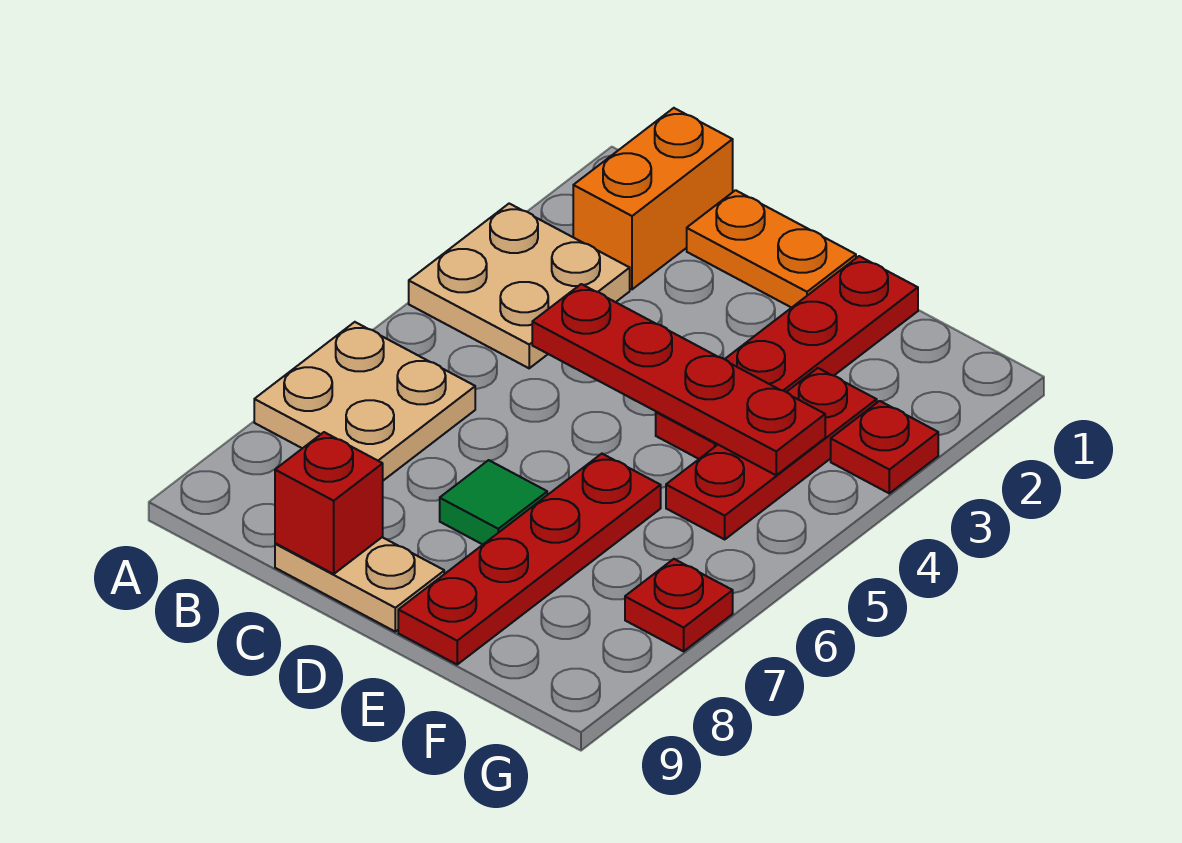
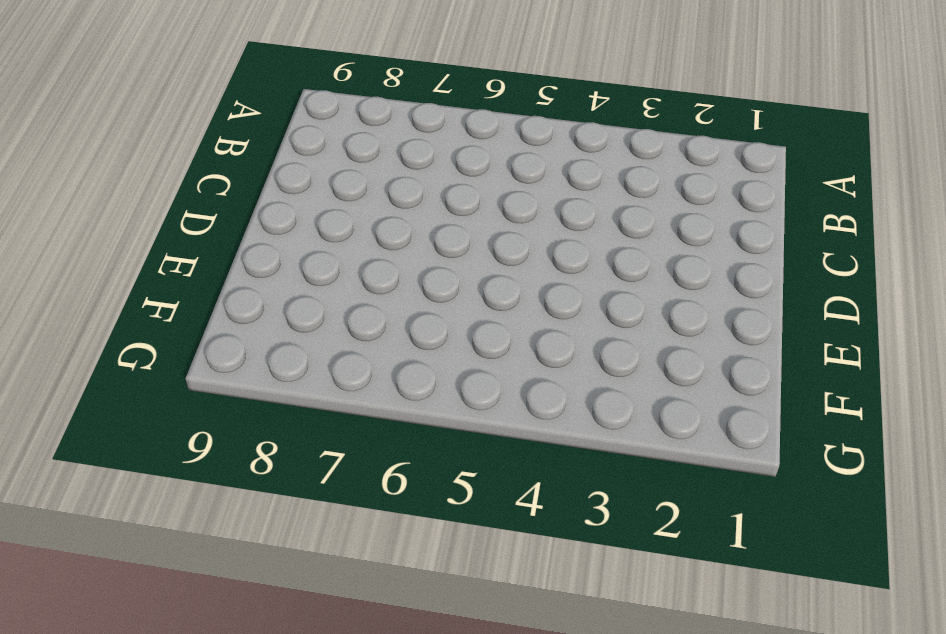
none -> tan plate A3:B4 level 1
none -> tan plate A6:B7 level 1
none -> orange brick B1:B2 level 1

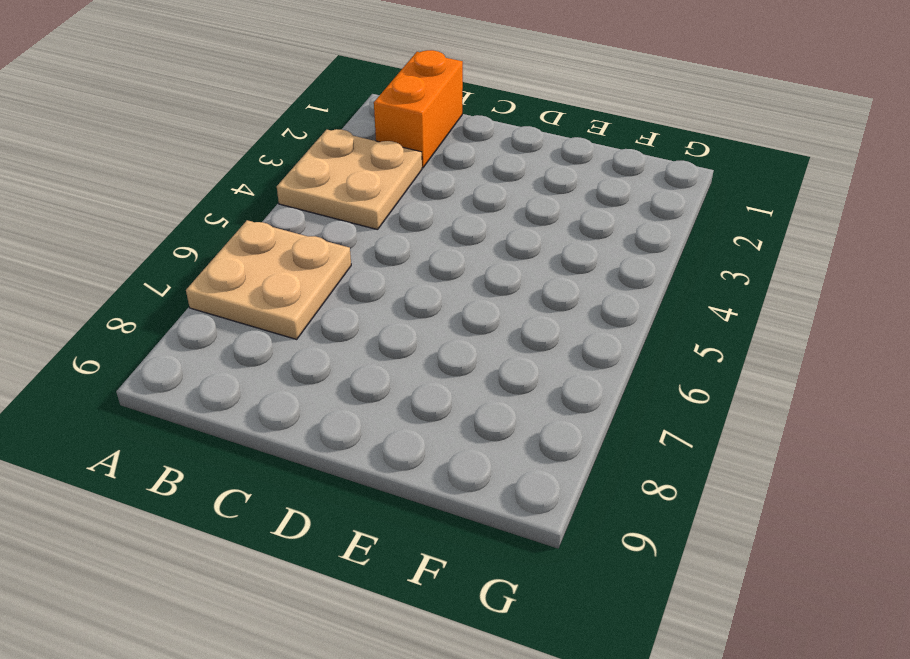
none -> orange plate C1:D1 level 1
none -> tan plate C9:D9 level 1
none -> green tile D7 level 1

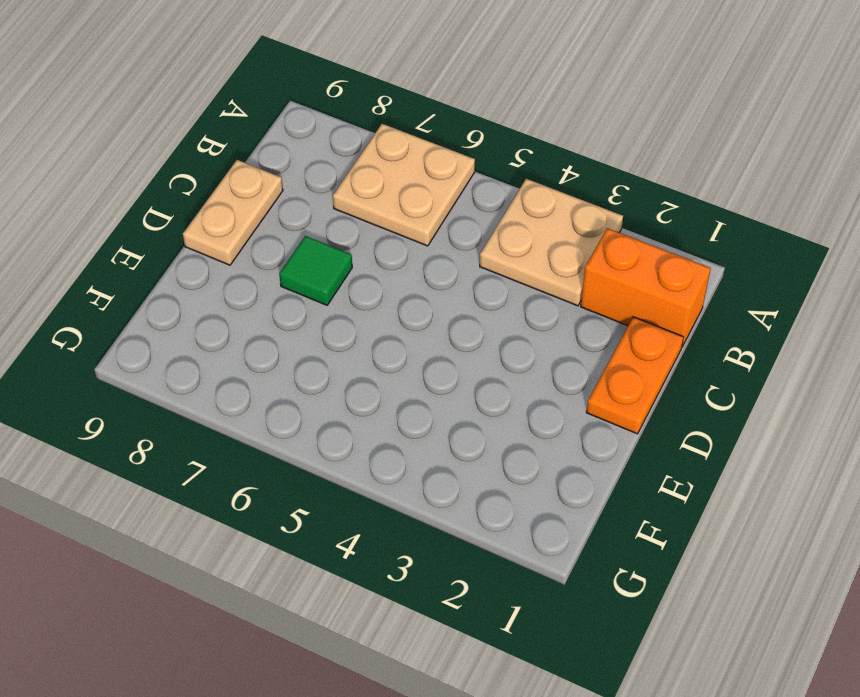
none -> red plate E1:E4 level 1
none -> red plate E6:E9 level 1
none -> red plate F3:F5 level 1

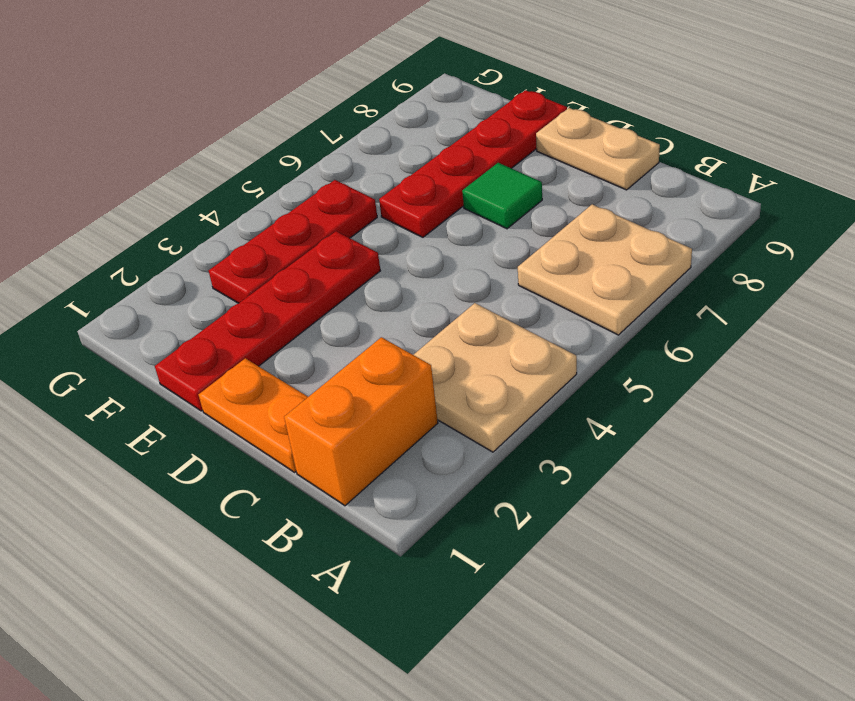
none -> red plate G3 level 1
none -> red plate G7 level 1
none -> red plate C4:F4 level 2

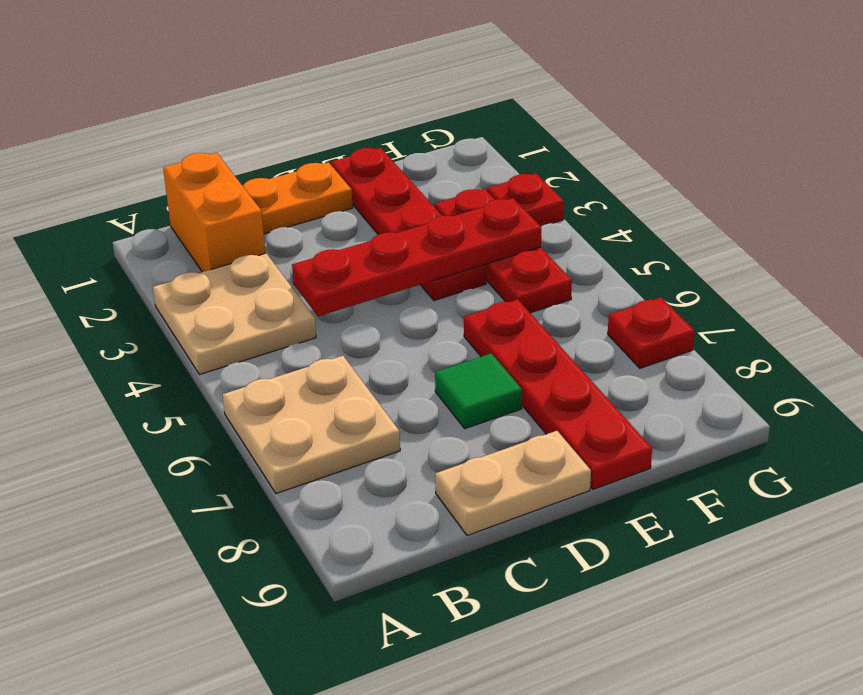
none -> red brick C9 level 2

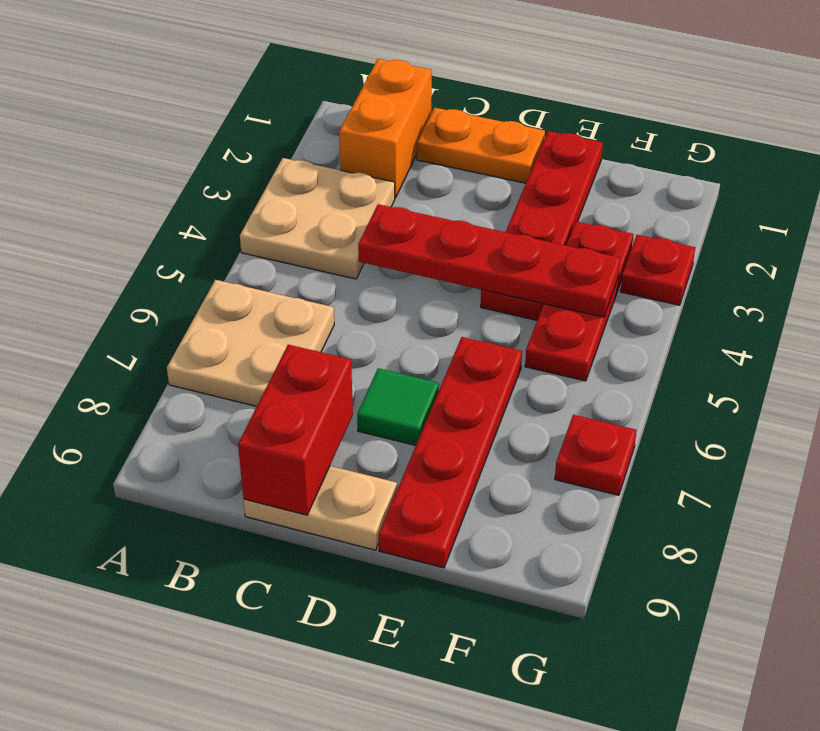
red brick C8:C9 level 2 -> red brick C9 level 2

